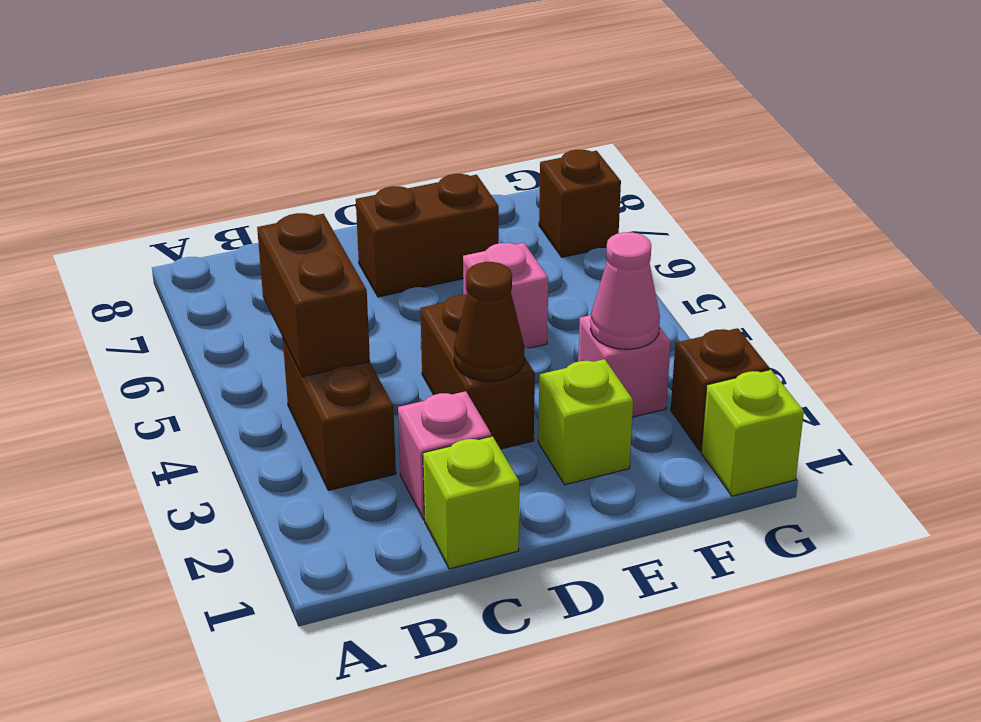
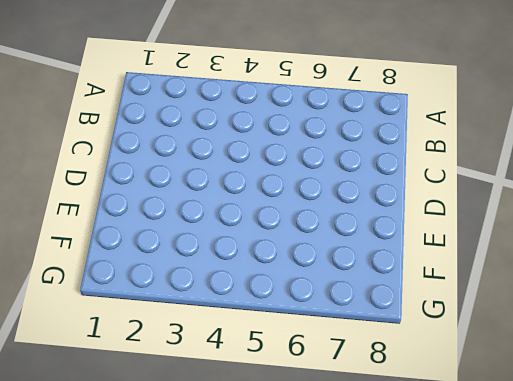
none -> brown brick B3:B4 level 1
none -> lime brick C1 level 1
none -> pink brick C2 level 1

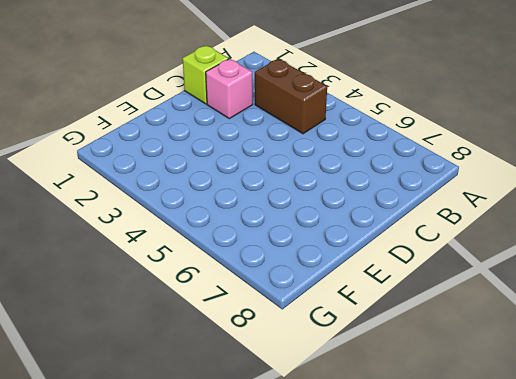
none -> brown brick D3:D4 level 1
none -> brown brick D7:E7 level 1
none -> lime brick E2 level 1

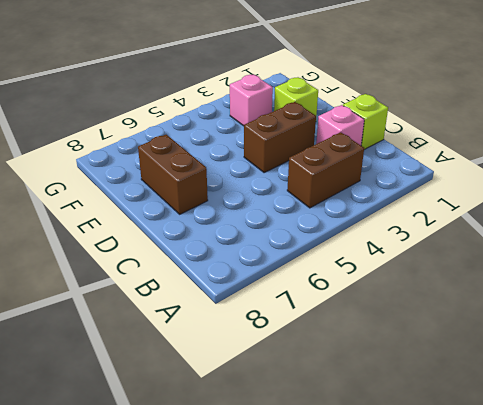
none -> pink brick E5 level 1
none -> lime brick G1 level 1
none -> brown brick G2 level 1

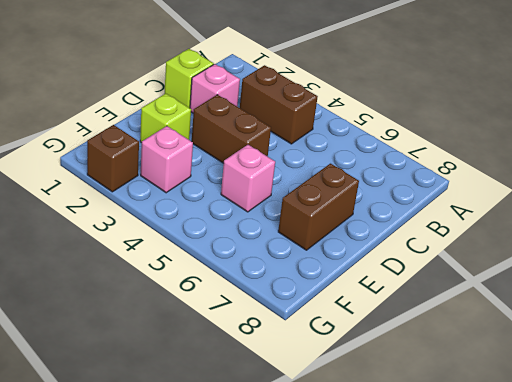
none -> lime brick G1 level 1
none -> brown brick G7 level 1
none -> brown brick B4:B5 level 2

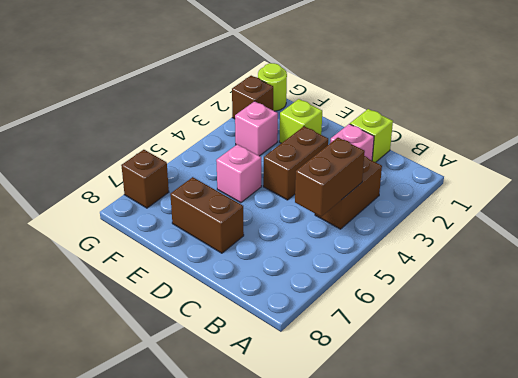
lime round brick G1 level 1 -> lime brick G1 level 1
none -> brown cone D3 level 2
none -> pink cone F3 level 2

